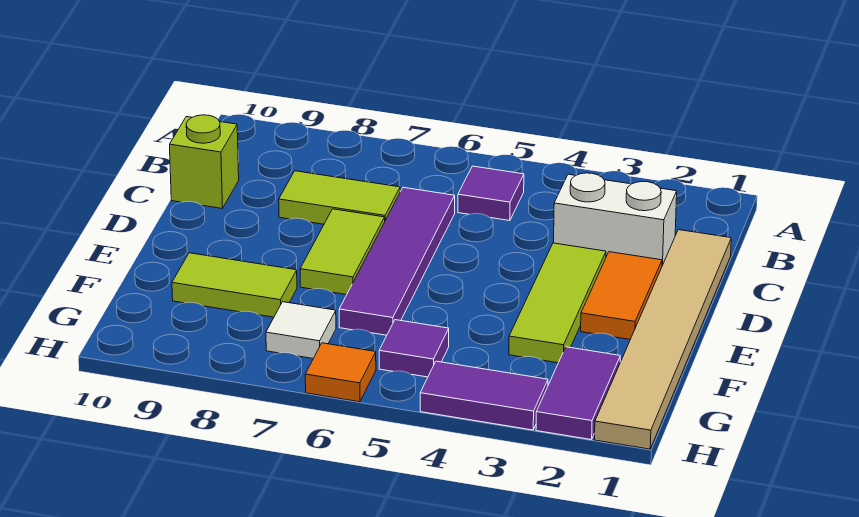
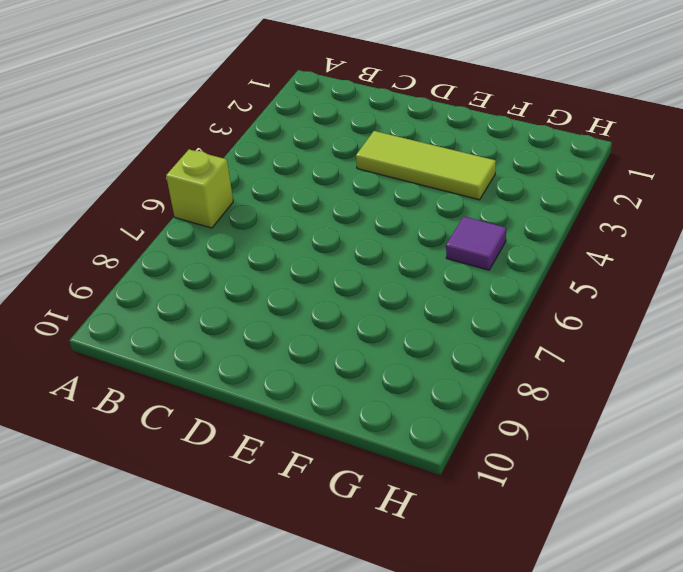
lime brick A6 level 1 -> lime brick C10 level 1
none -> purple tile B5 level 1
none -> tan tile C1:H1 level 1
none -> white brick C2:C3 level 1

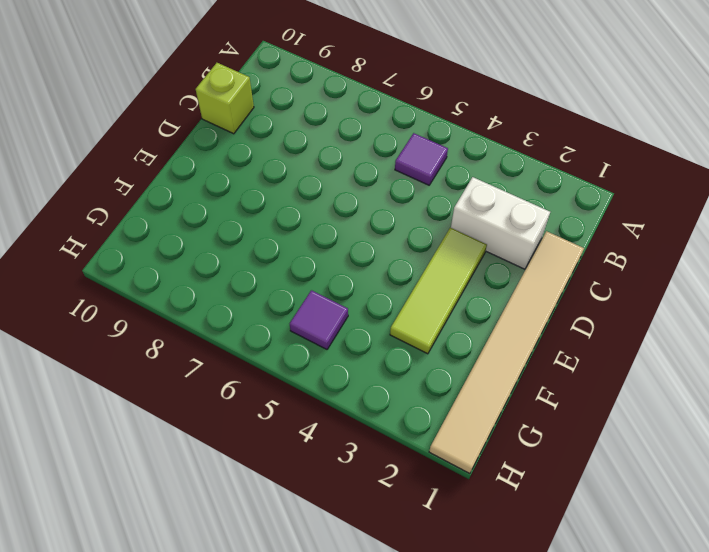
none -> purple tile C6:F6 level 1
none -> lime tile C7:C8 level 1
none -> orange tile D2:E2 level 1

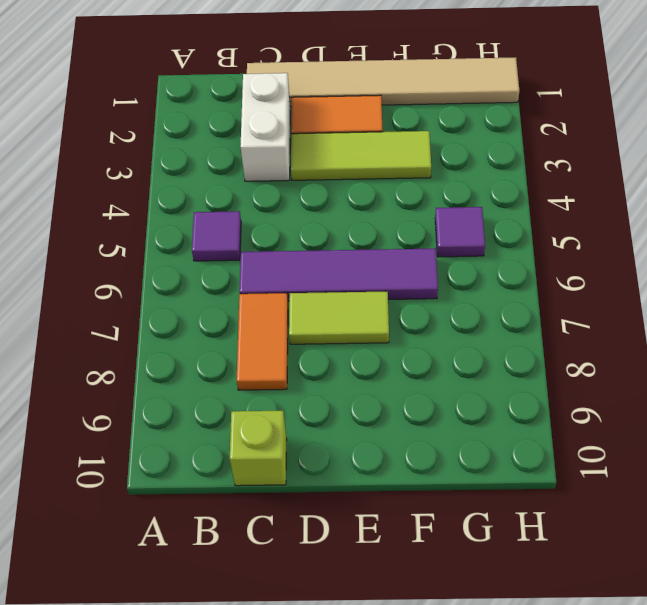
orange tile C7:C8 level 1 -> lime tile C7:C8 level 1
none -> lime tile F8:F9 level 1
none -> purple tile G2:H2 level 1
none -> white tile G7 level 1

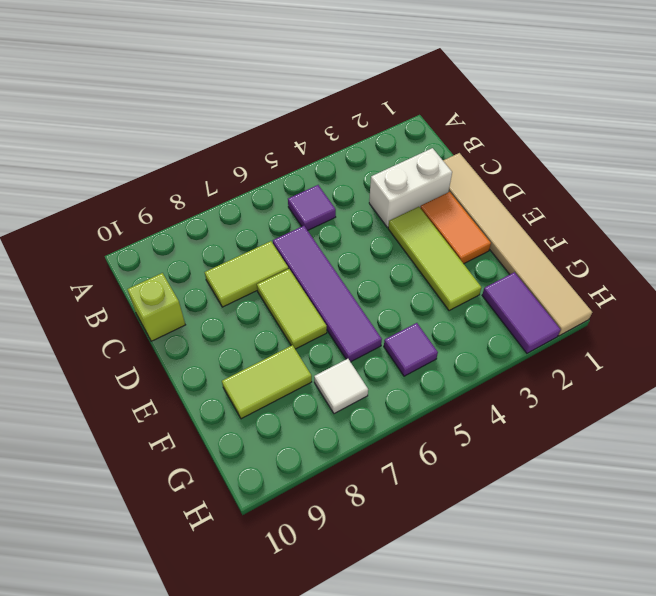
none -> purple tile H3:H4 level 1
none -> orange tile H6 level 1

